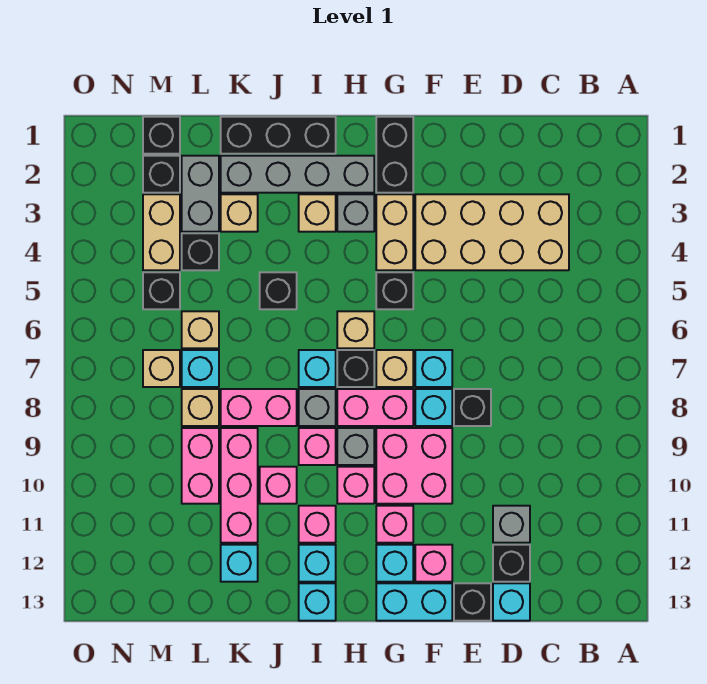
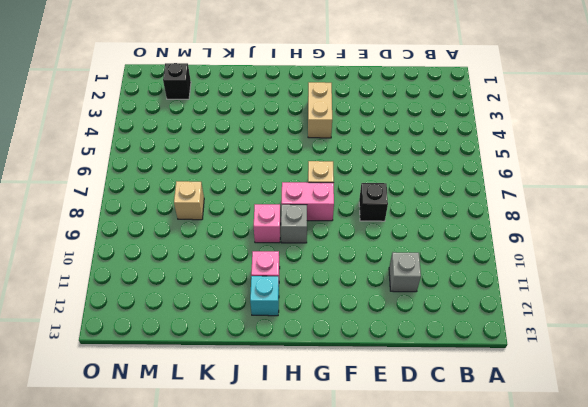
none -> tan brick C3:F4 level 1
none -> black brick D12 level 1
none -> cyan brick D13 level 1
none -> black brick E13 level 1

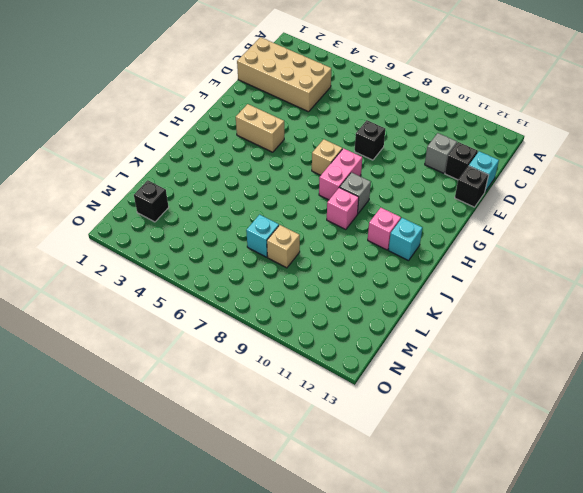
tan brick C1:D4 level 1 -> tan brick C3:F4 level 1
none -> cyan brick F7 level 1
none -> cyan brick F8 level 1
none -> pink brick F9:G10 level 1
none -> pink brick F12 level 1

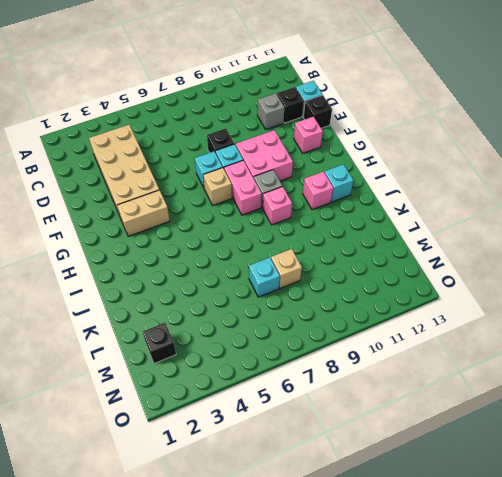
none -> cyan brick F13:G13 level 1
none -> black brick G1:G2 level 1
none -> black brick G5 level 1
none -> pink brick G11 level 1

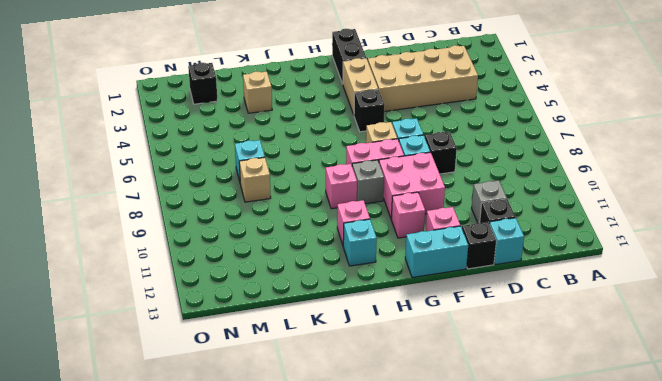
none -> cyan brick G12 level 1
none -> grey brick H2:K2 level 1
none -> grey brick H3 level 1
none -> tan brick H6 level 1

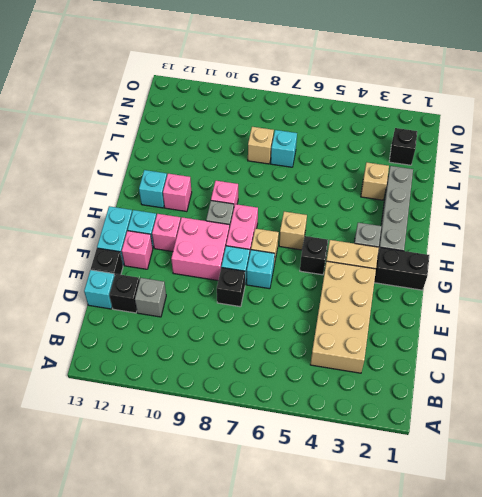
none -> black brick H7 level 1
none -> pink brick H10 level 1
none -> black brick I1:K1 level 1
none -> tan brick I3 level 1

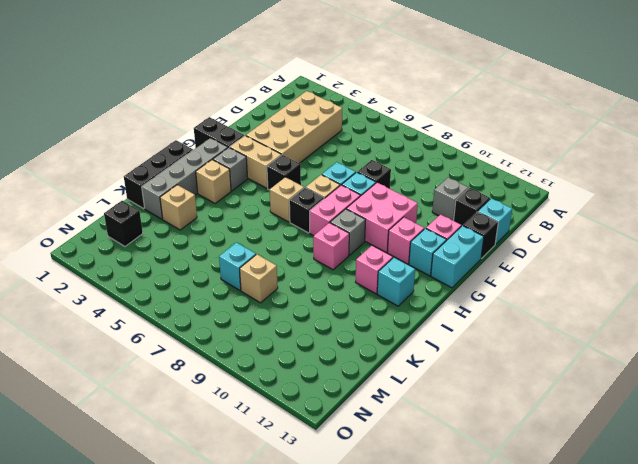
none -> pink brick H10 level 1
none -> cyan brick I7 level 1
none -> grey brick I8 level 1
none -> cyan brick I13 level 1

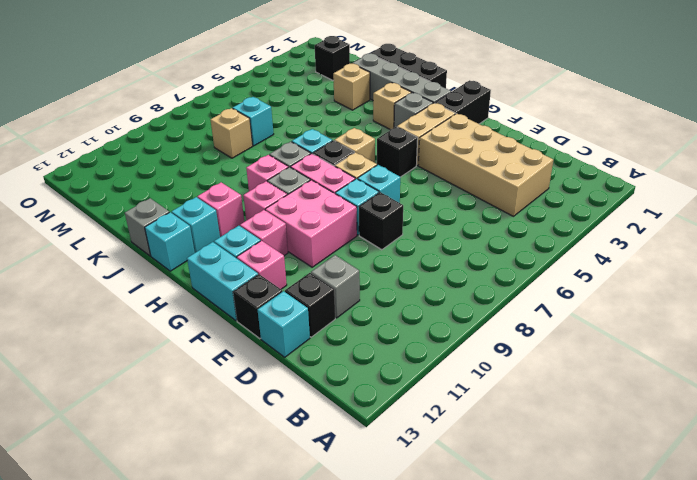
grey brick J13 level 1 -> none
none -> black brick J5 level 1
none -> pink brick J8:K8 level 1
none -> pink brick J10 level 1
none -> pink brick K9:K11 level 1

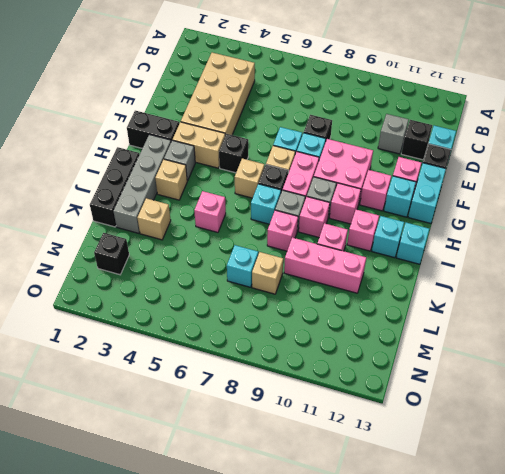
pink brick J5 level 1 -> black brick J5 level 1
pink brick J8 level 1 -> pink brick J8:K8 level 1
none -> cyan brick K12 level 1
none -> grey brick L2:L3 level 1
none -> black brick L4 level 1
none -> tan brick L6 level 1

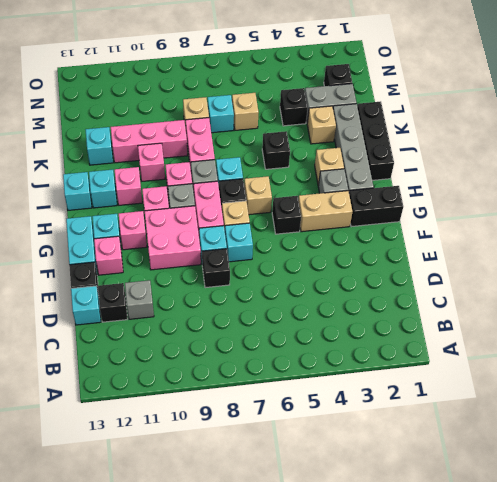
none -> tan brick C3:F4 level 1
none -> pink brick L9:L10 level 1
none -> black brick M1 level 1
none -> tan brick M3:M4 level 1

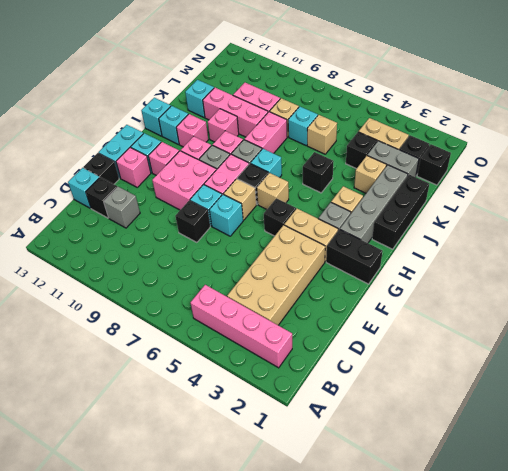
pink brick B2:B5 level 1 -> none
none -> black brick M5 level 1
none -> tan brick M7 level 1

